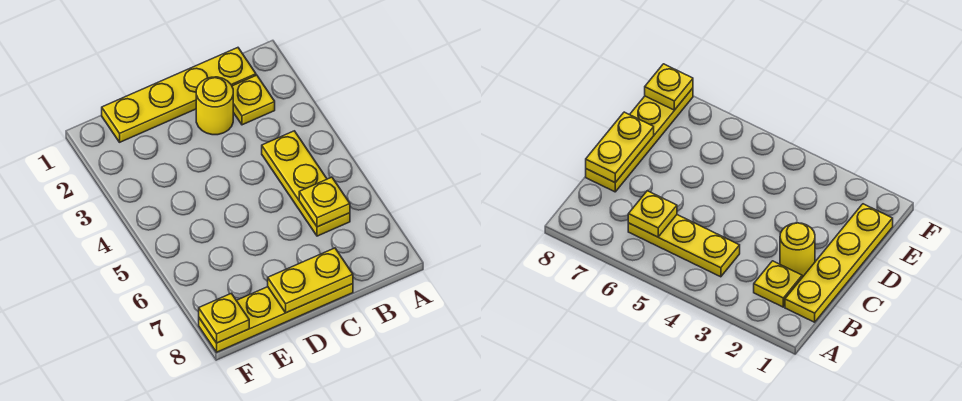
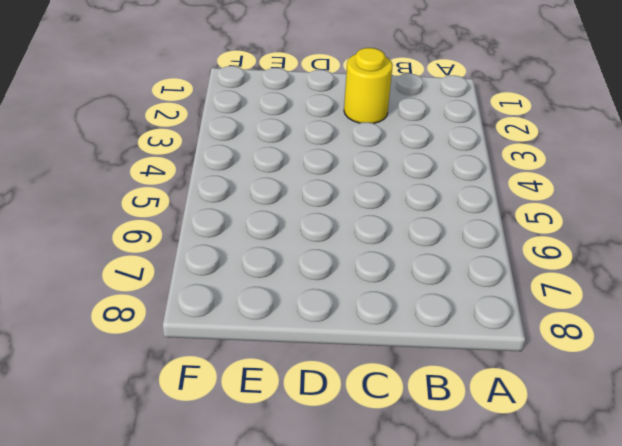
none -> yellow plate B1:E1 level 1
none -> yellow plate B2 level 1

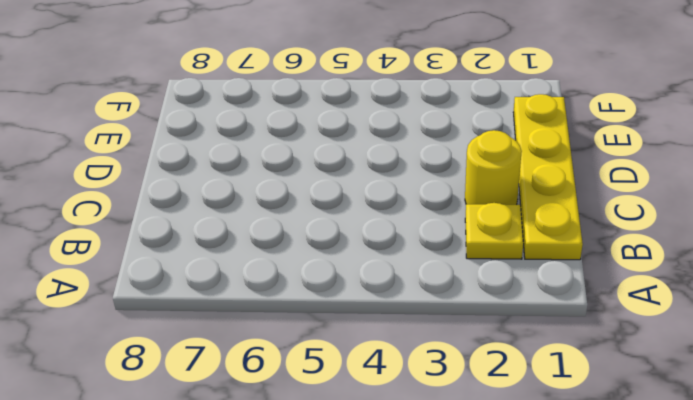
none -> yellow plate B4:B6 level 1
none -> yellow plate C8:F8 level 1

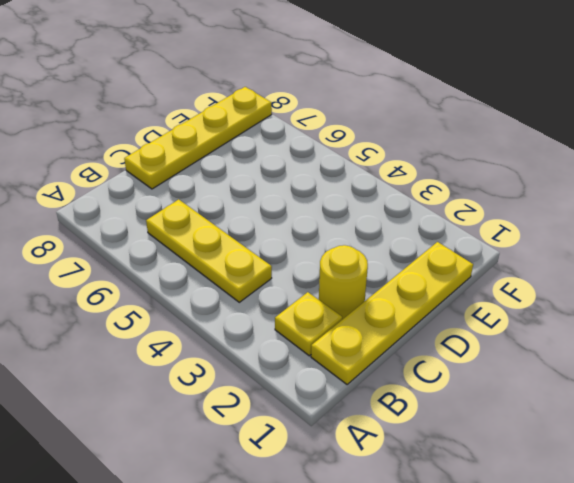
none -> yellow plate B6 level 2
none -> yellow plate C8:D8 level 2

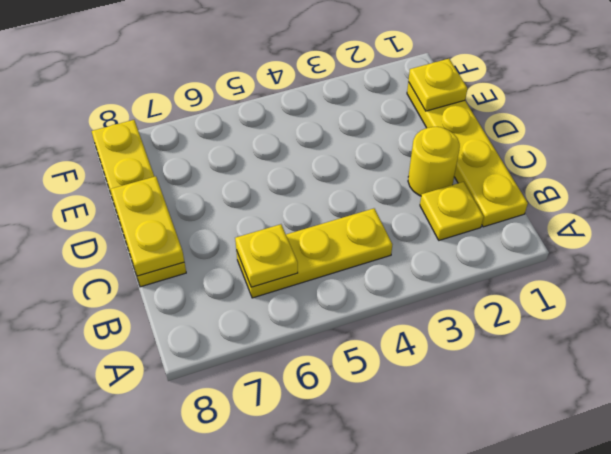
yellow plate E1 level 2 -> yellow plate F8 level 2

